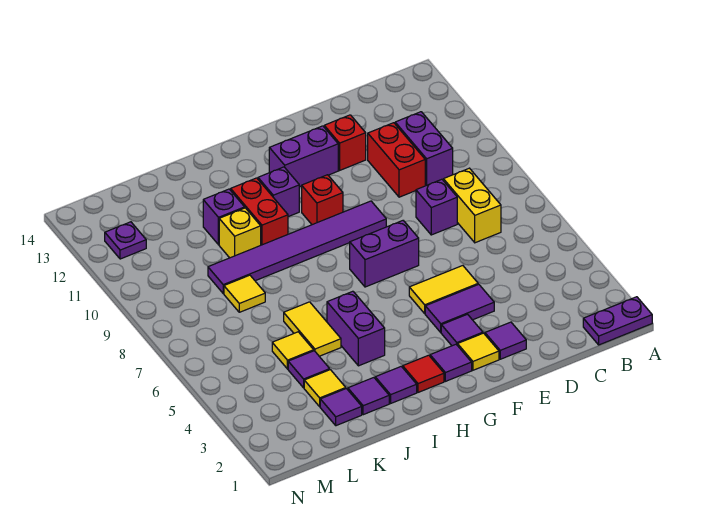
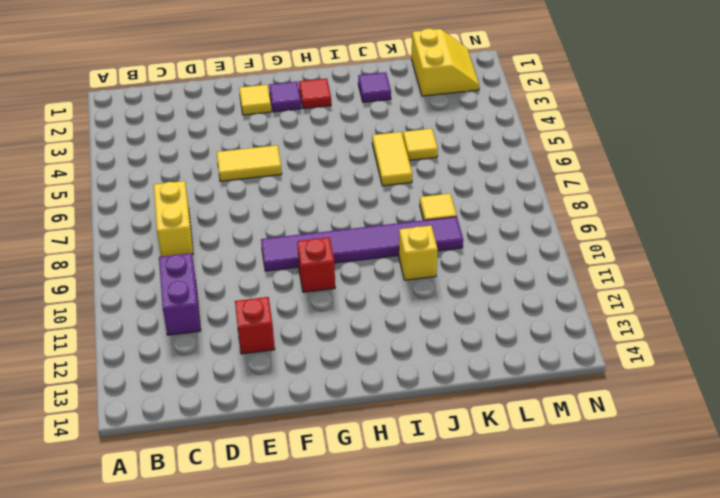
yellow slope L1:M2 level 1 top L -> none
none -> purple plate A1:B1 level 1
none -> purple brick D8 level 1
none -> red brick D10:D11 level 1
none -> purple tile E2 level 1

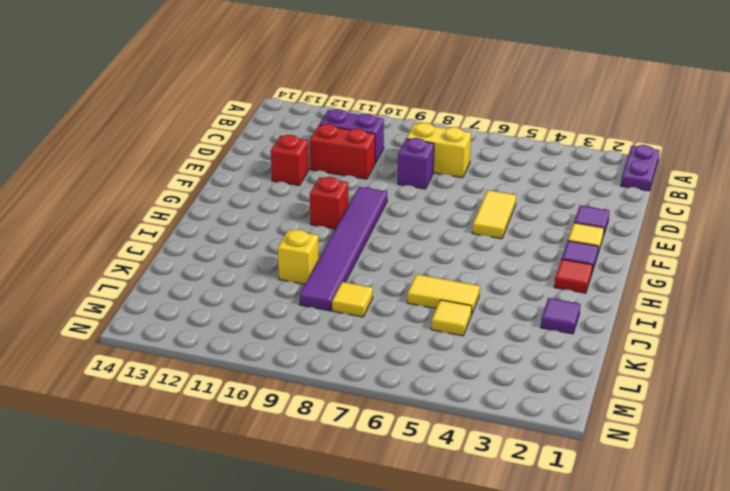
none -> purple tile E4:F4 level 1
none -> purple tile F3 level 1
none -> purple brick F7:G7 level 1
none -> purple brick F12:G12 level 1

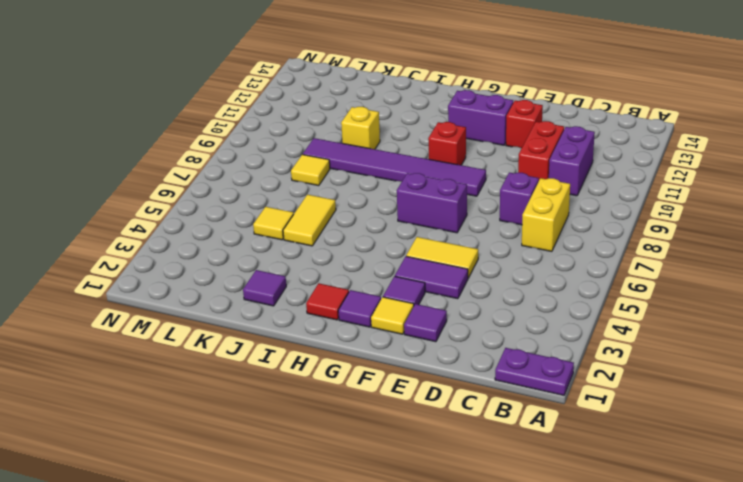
none -> purple brick H11 level 1
none -> purple tile I2 level 1
none -> purple brick I4:I5 level 1
none -> red brick I10:I11 level 1

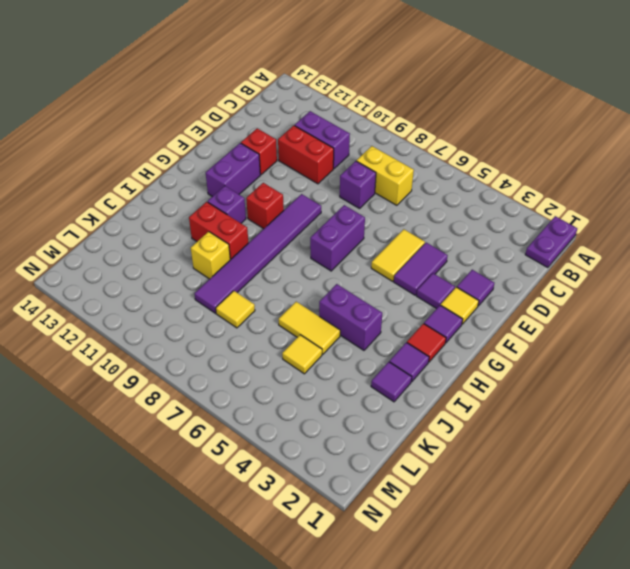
none -> purple brick J11 level 1
none -> purple tile K2 level 1
none -> yellow tile K3 level 1
none -> purple tile K4 level 1

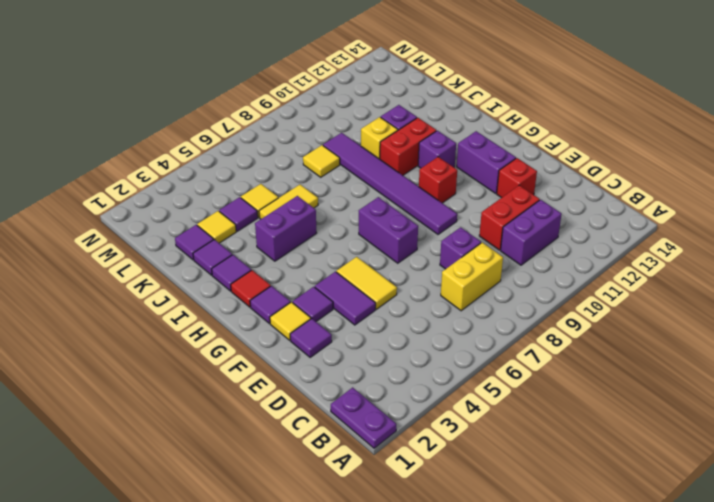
none -> purple plate M12 level 1

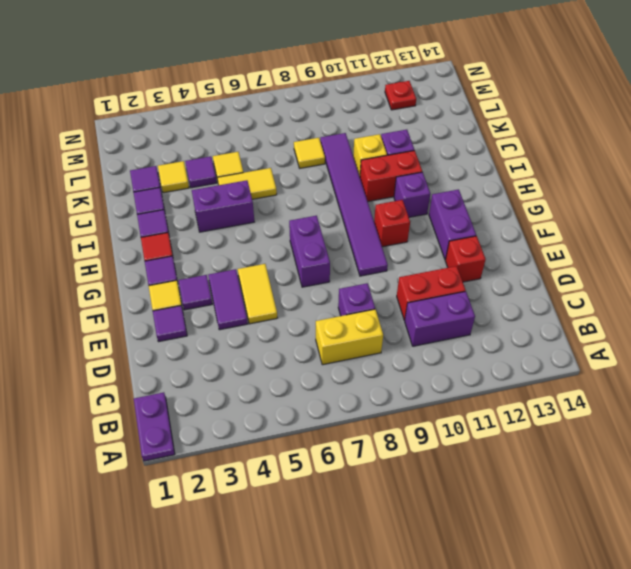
red plate M12 level 1 -> purple plate M12 level 1

